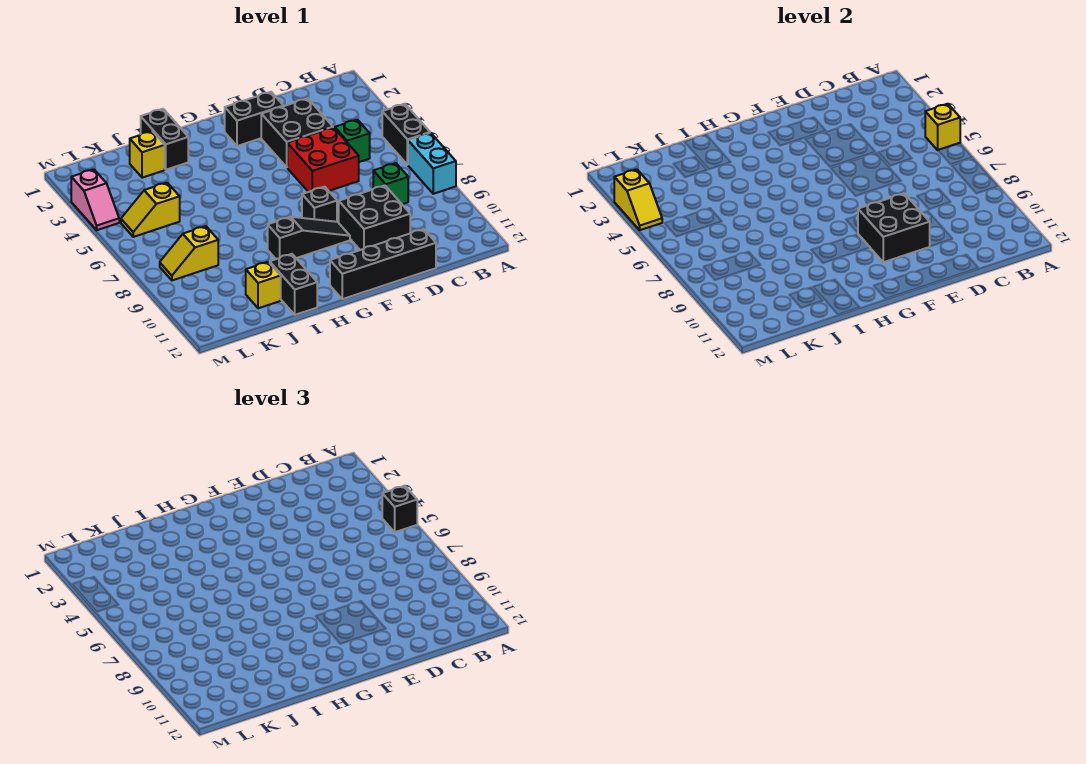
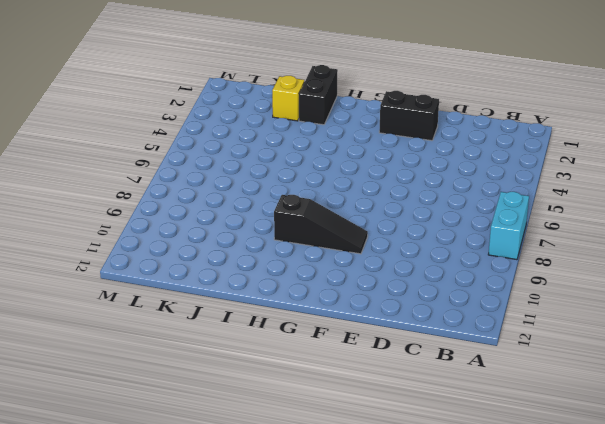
none -> black brick A5:A6 level 1
none -> green brick C5 level 1
none -> green brick C8 level 1

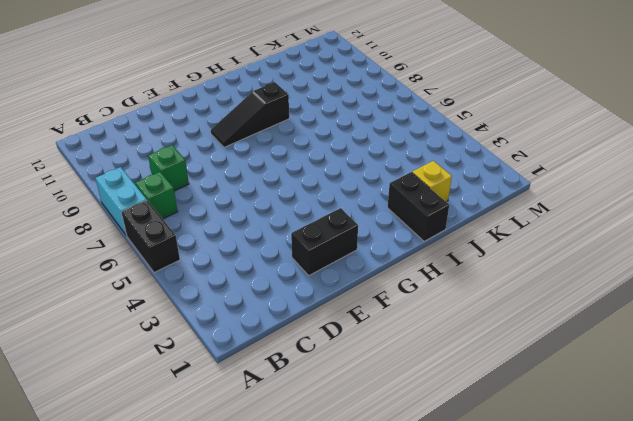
green brick B7 level 1 -> green brick C5 level 1
none -> black brick D3:E4 level 1
none -> red brick D5:E6 level 1
none -> black brick D9:E10 level 1

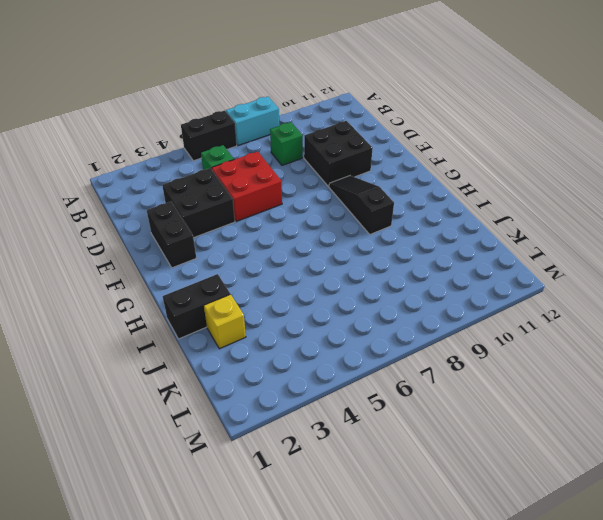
none -> black brick D12:G12 level 1
none -> black brick F8 level 1
none -> black brick I11:I12 level 1

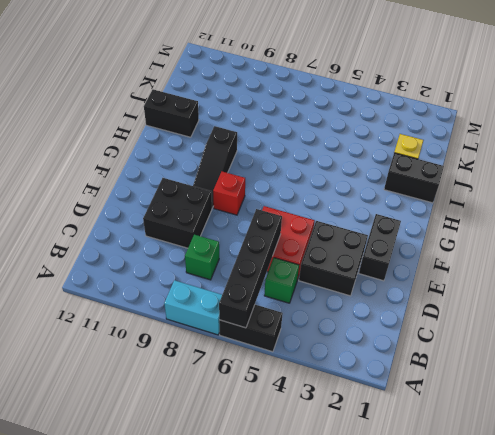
black brick A6:D6 level 2 -> black brick D12:G12 level 1
red brick F8 level 1 -> black brick F8 level 1
none -> yellow brick J11 level 1
none -> yellow slope K5:L5 level 1 top K
none -> yellow slope K8:L8 level 1 top K

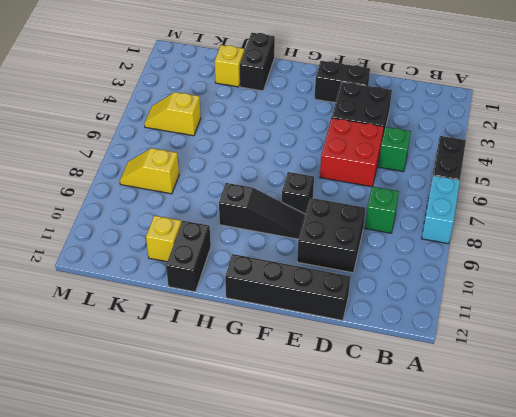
none -> pink slope M3:M4 level 1 top 3
none -> yellow brick A5 level 2
none -> black brick E9:F10 level 2

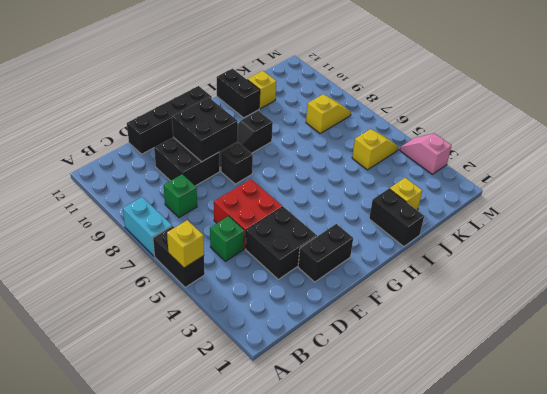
none -> yellow slope M3:M4 level 2 top 3
none -> black brick A5 level 3

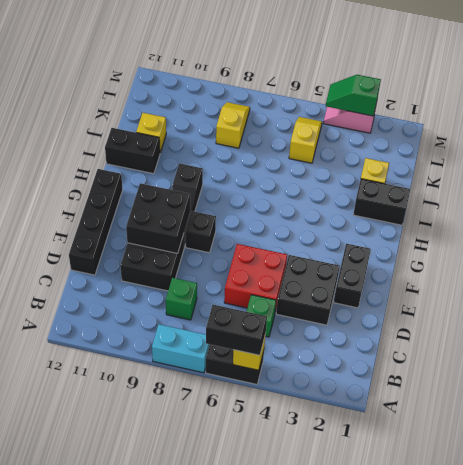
black brick A5:A6 level 3 -> black brick A5 level 3
green slope M3:M4 level 2 top 3 -> yellow slope M3:M4 level 2 top 3

